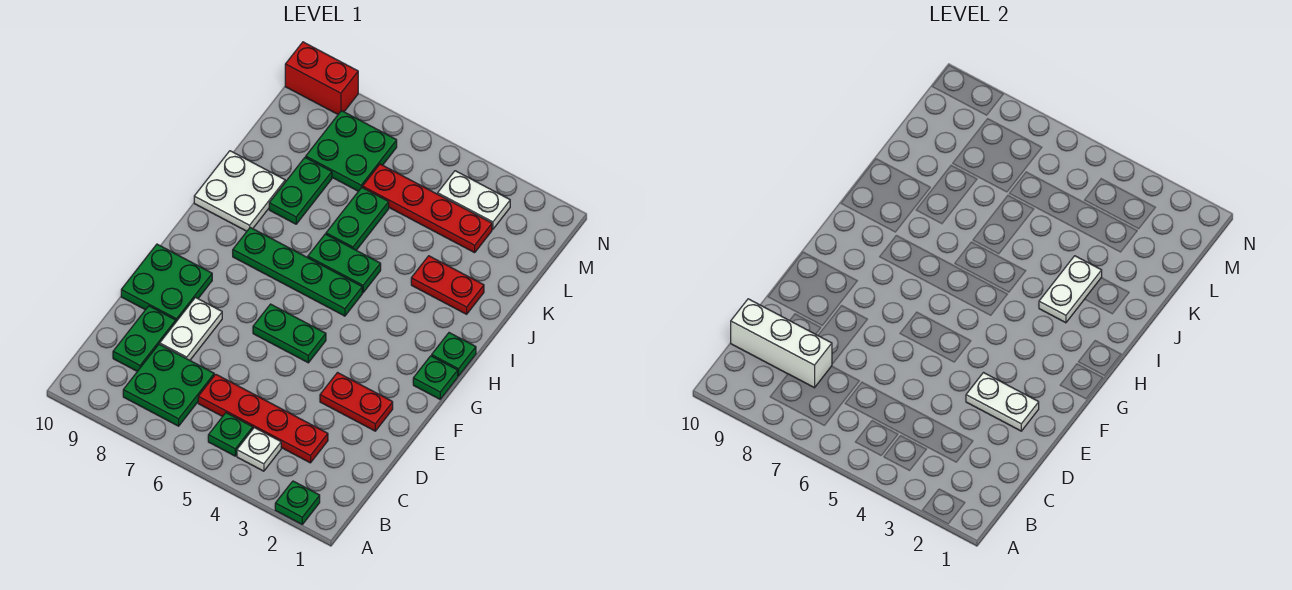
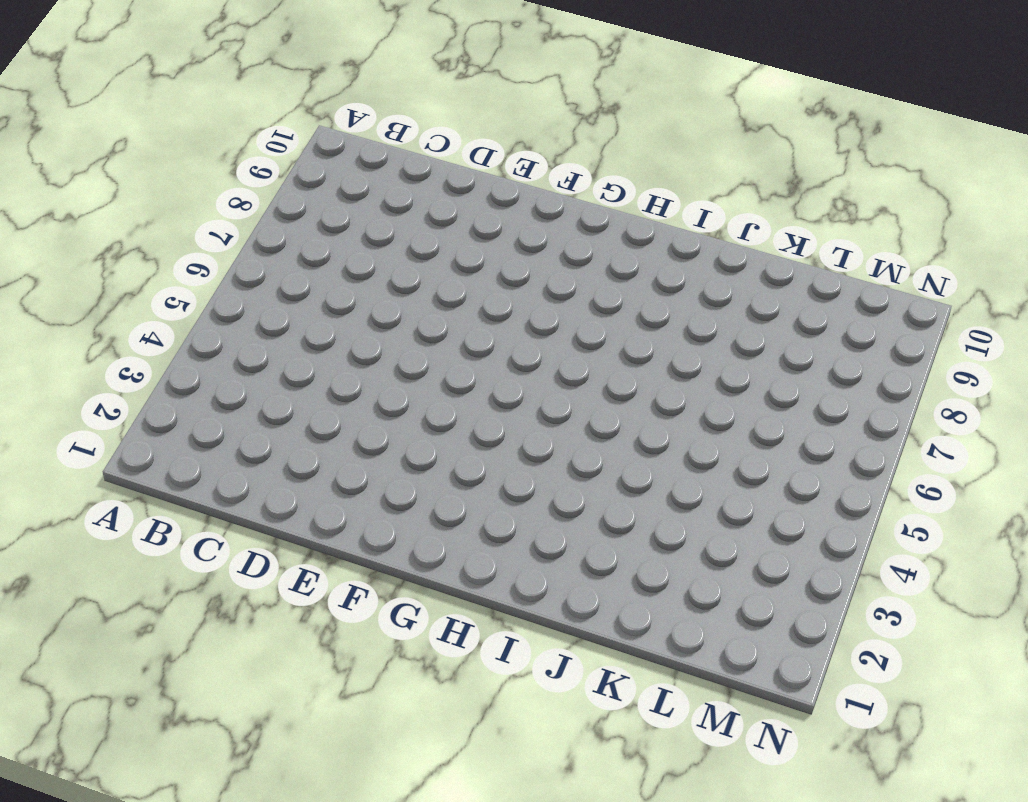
none -> green plate A2 level 1
none -> white plate B4 level 1
none -> green plate B5 level 1

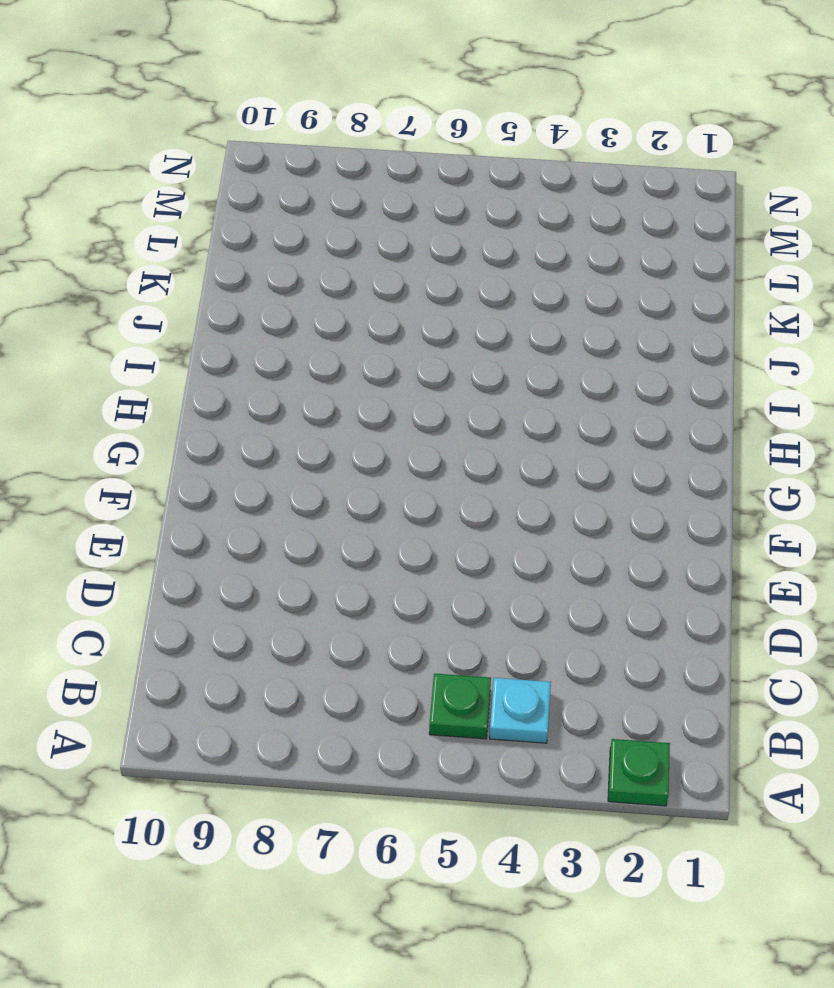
cyan plate B4 level 1 -> white plate B4 level 1
none -> green plate B7:C8 level 1
none -> red plate C3:C6 level 1
none -> green plate C9:D9 level 1

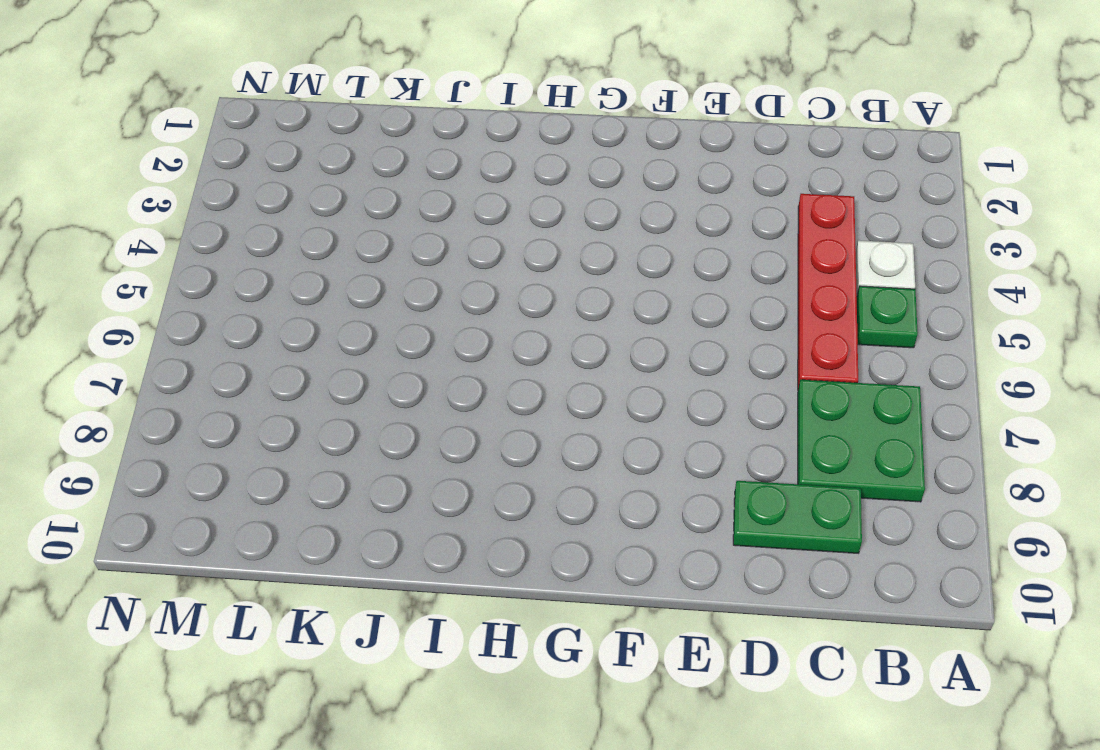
none -> green plate A2 level 1
none -> white plate D8:E8 level 1
none -> red plate E2:E3 level 1

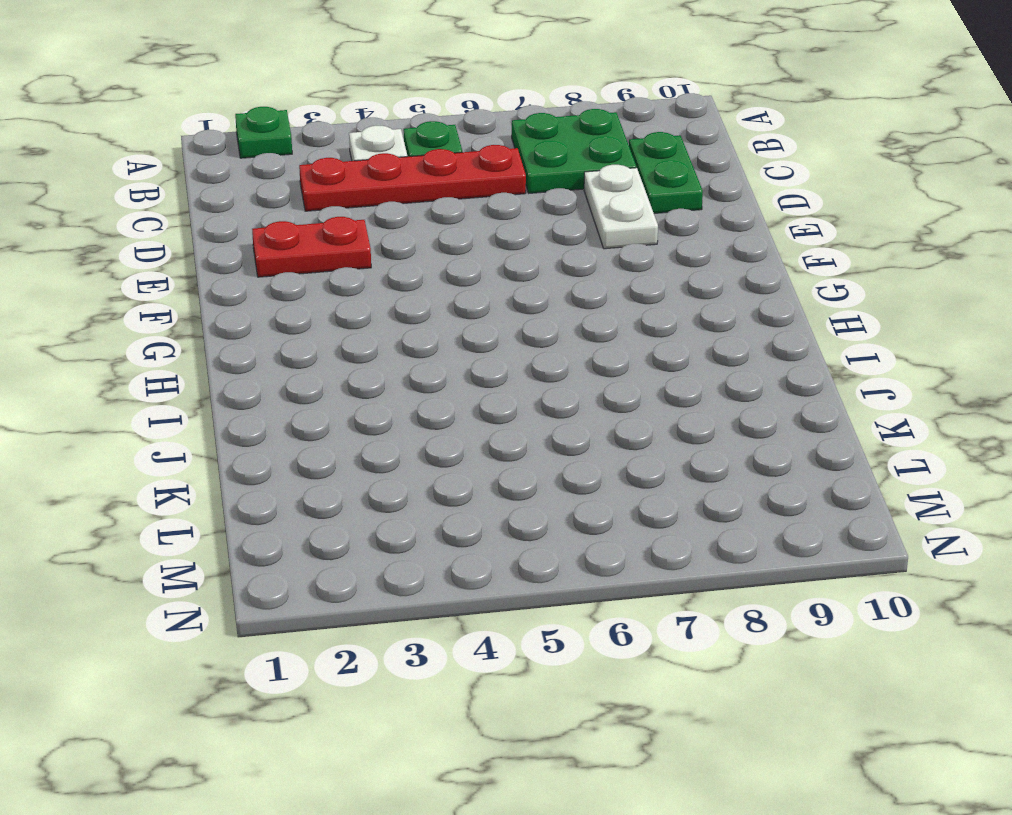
none -> green plate E9:F10 level 1
none -> green plate F5:F6 level 1
none -> green plate G1 level 1

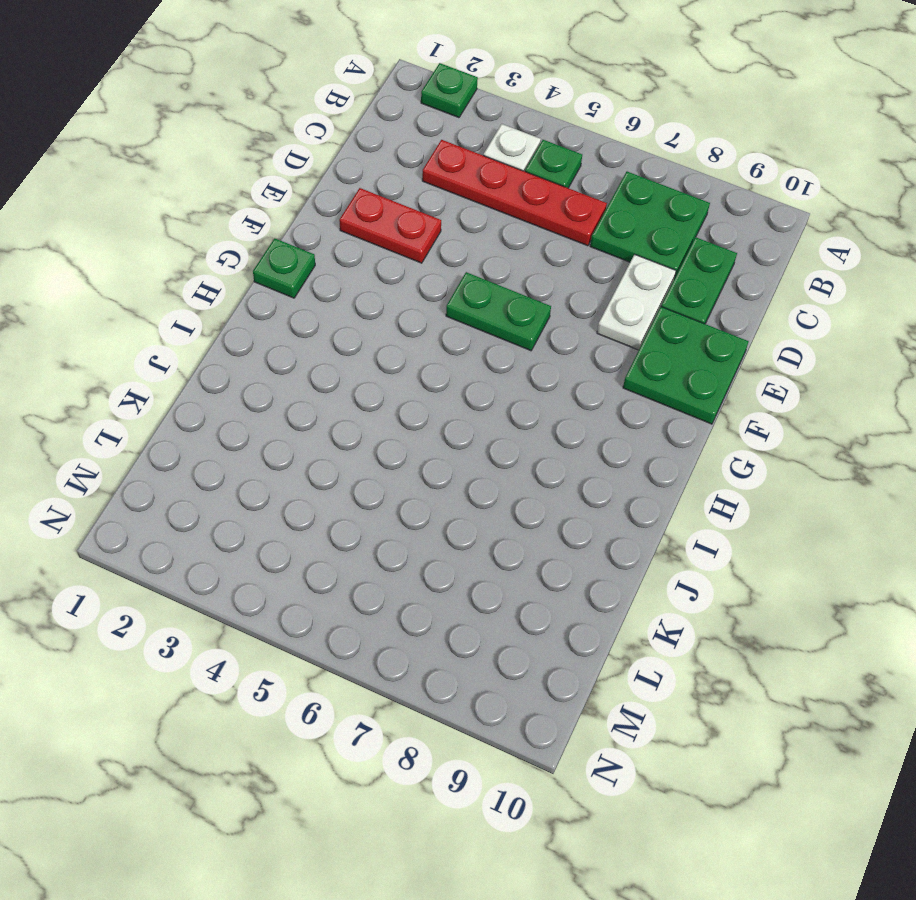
none -> green plate H1 level 1
none -> green plate H5:H8 level 1
none -> green plate I5:I6 level 1

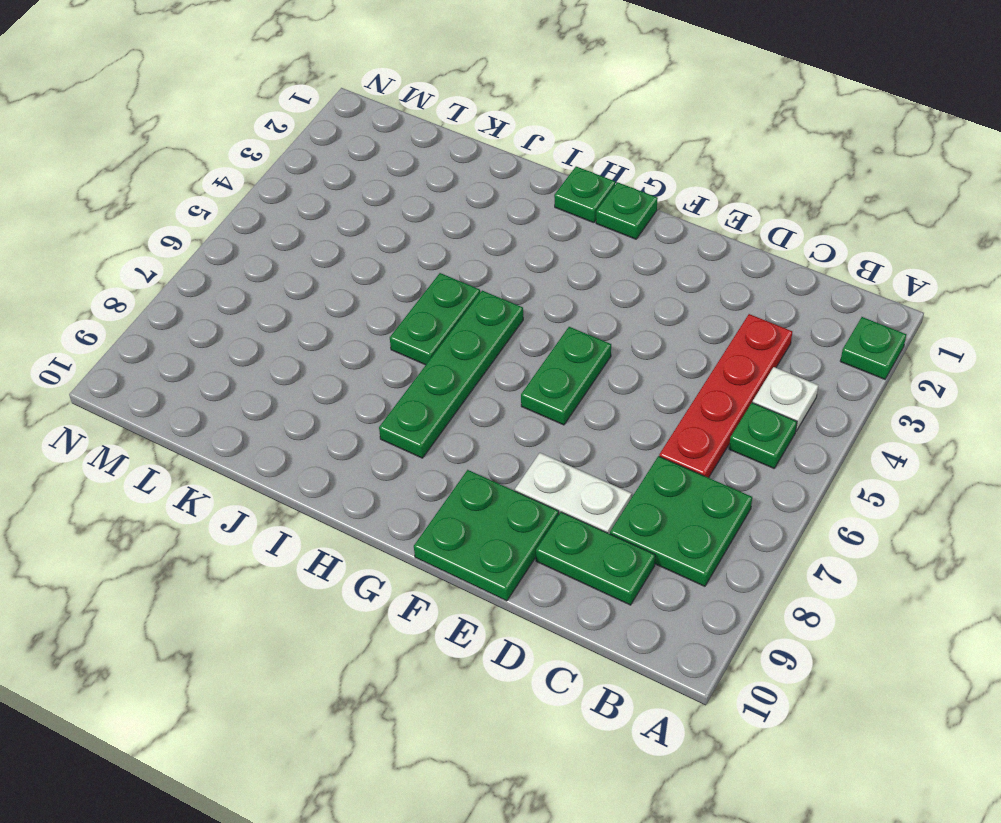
none -> red plate E2:E3 level 1
none -> white plate I9:J10 level 1
none -> red plate J2:J3 level 1

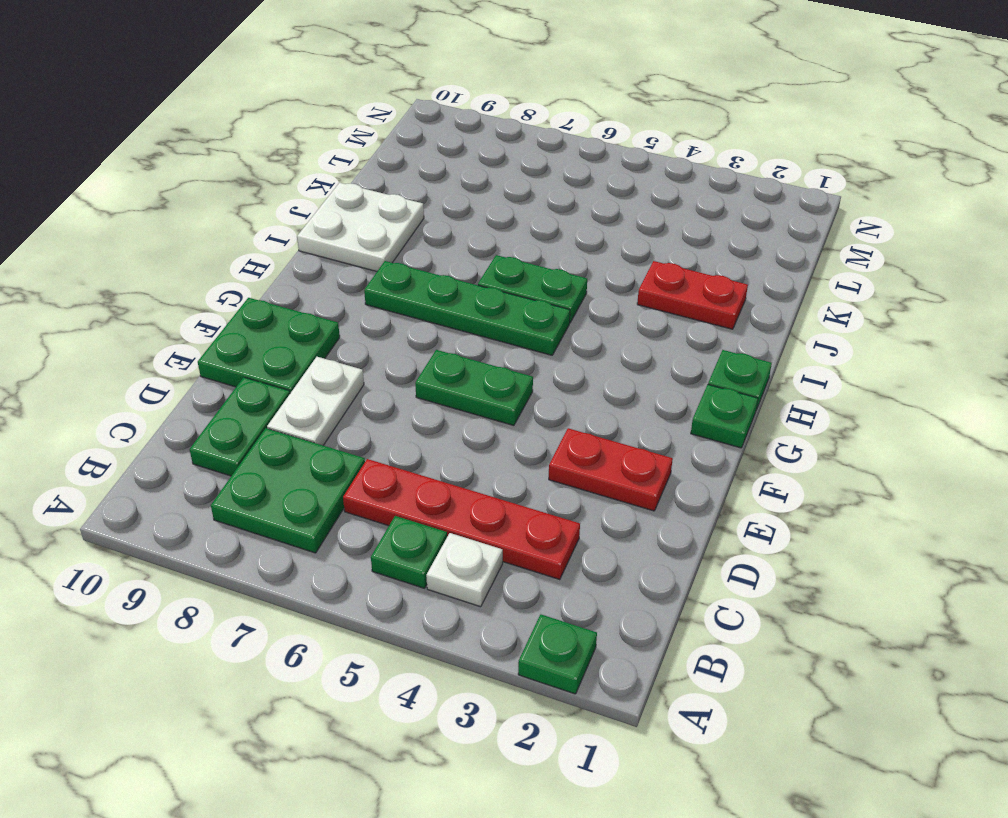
none -> green plate J6:K6 level 1
none -> green plate J8:K8 level 1
none -> red plate L3:L6 level 1

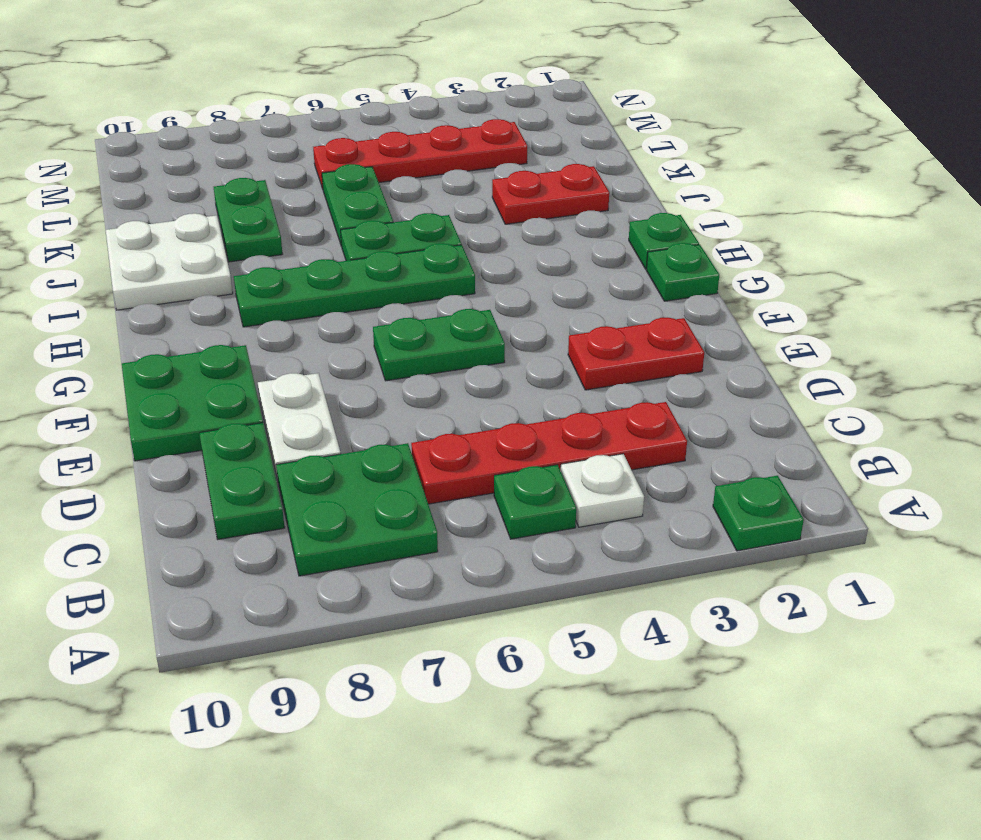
none -> green plate L7:M8 level 1
none -> white plate M3:M4 level 1
none -> red brick N9:N10 level 1

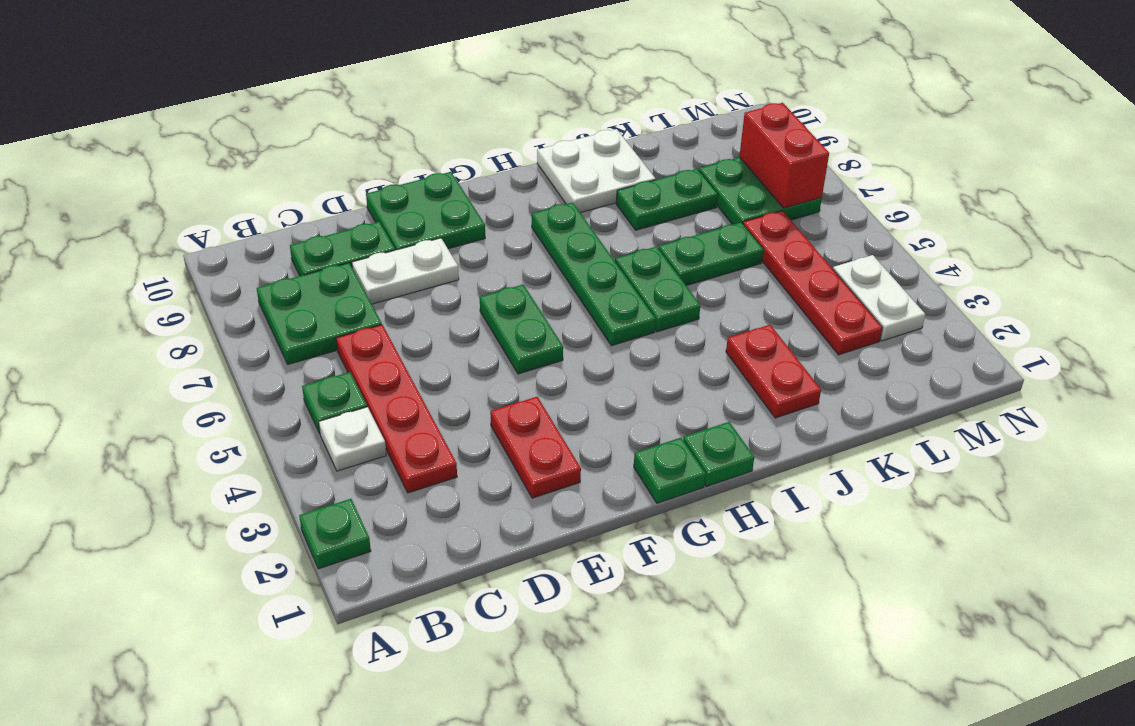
red brick M7:M8 level 2 -> red brick N9:N10 level 1
none -> white brick C8:C10 level 2
none -> white plate E2:E3 level 2
none -> white plate I3:J3 level 2

